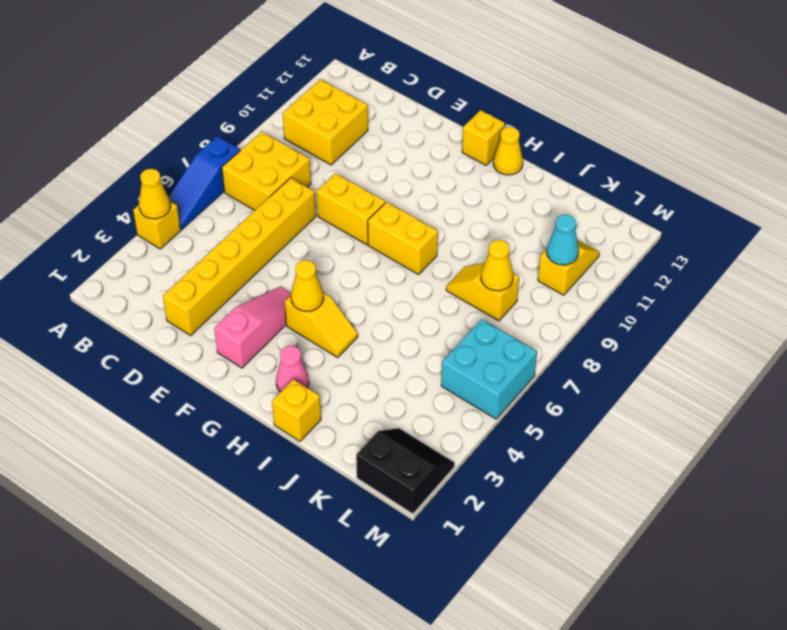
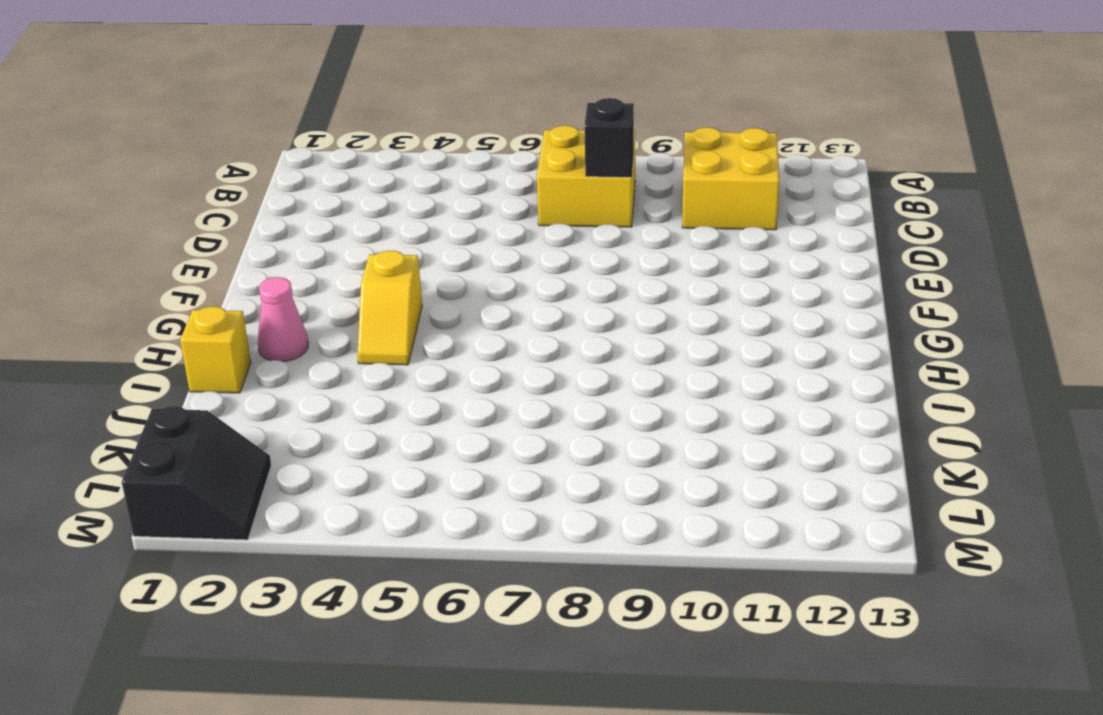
black brick C8 level 2 -> none
none -> yellow brick A4 level 1
none -> blue slope A5:A7 level 1 top 7
none -> yellow brick D2:D7 level 1

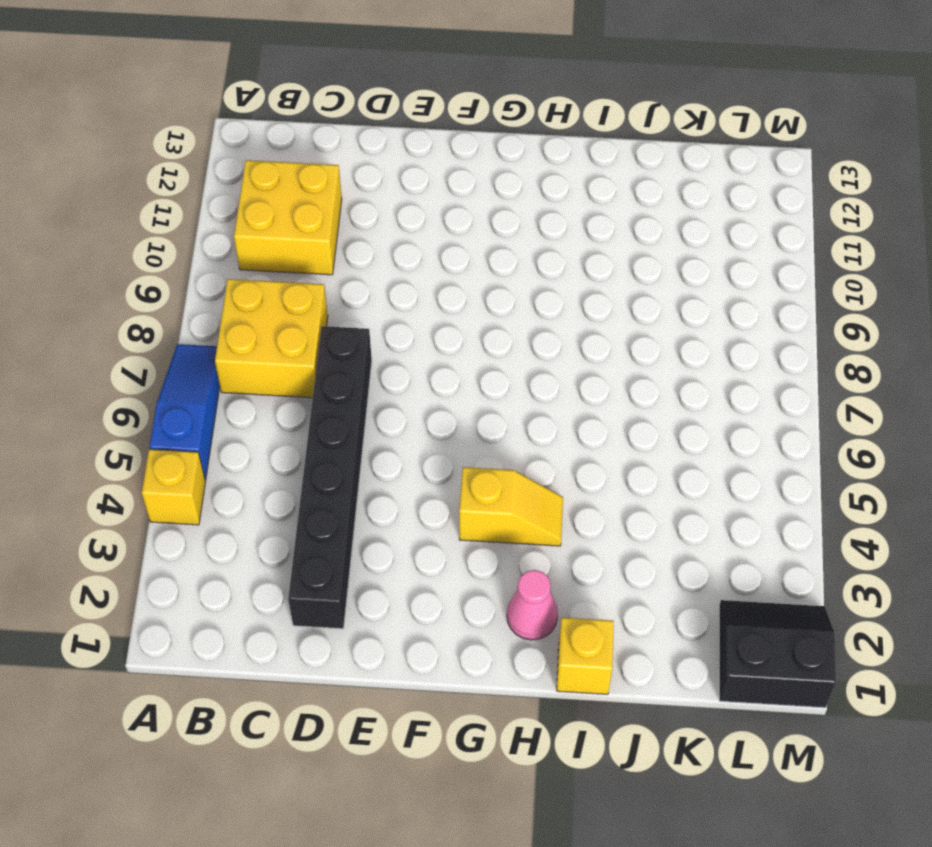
blue slope A5:A7 level 1 top 5 -> blue slope A5:A7 level 1 top 7
black brick D2:D7 level 1 -> yellow brick D2:D7 level 1
none -> yellow brick E8:F8 level 1
none -> pink slope F2:F4 level 1 top 2
none -> yellow brick G8:H8 level 1

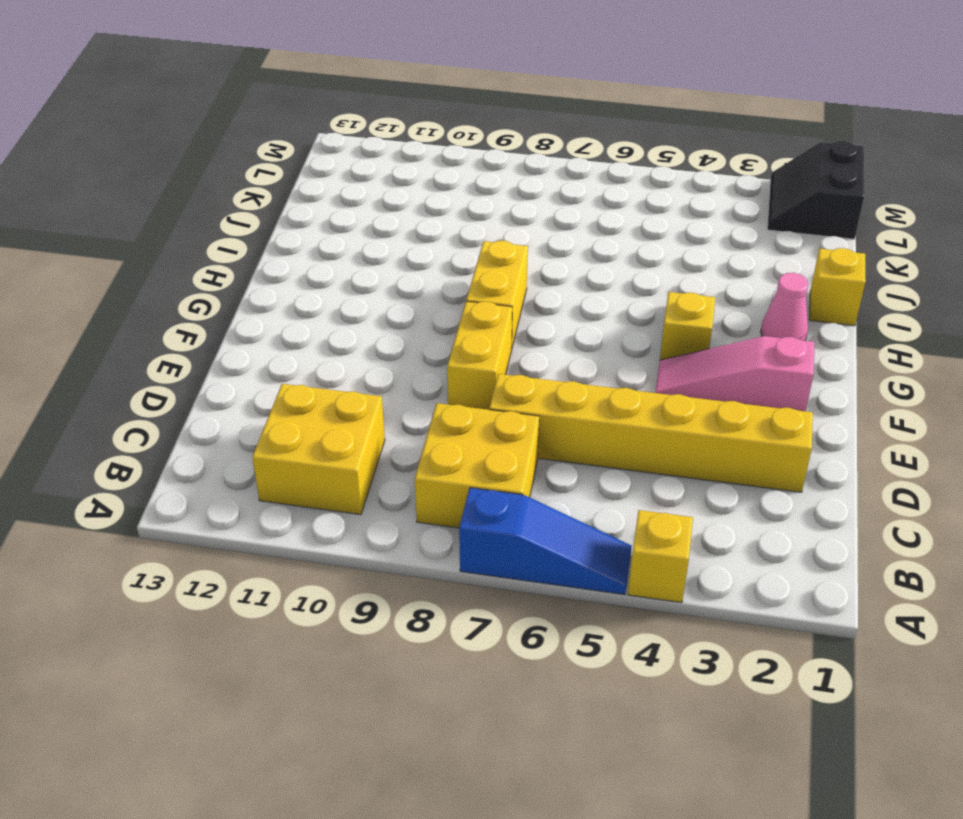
none -> yellow brick G13 level 1
none -> yellow cone H13 level 1
none -> yellow slope J8:K8 level 1 top K

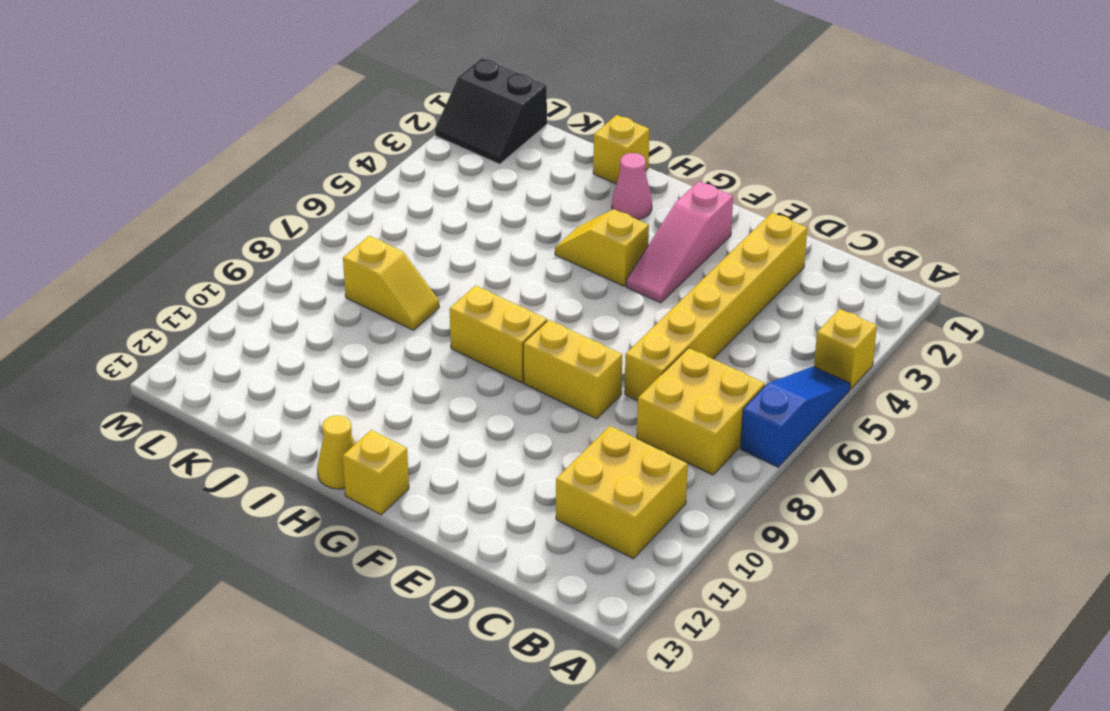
none -> cyan brick L5:M6 level 1
none -> yellow slope L10:L11 level 1 top 10
none -> yellow cone A4 level 2

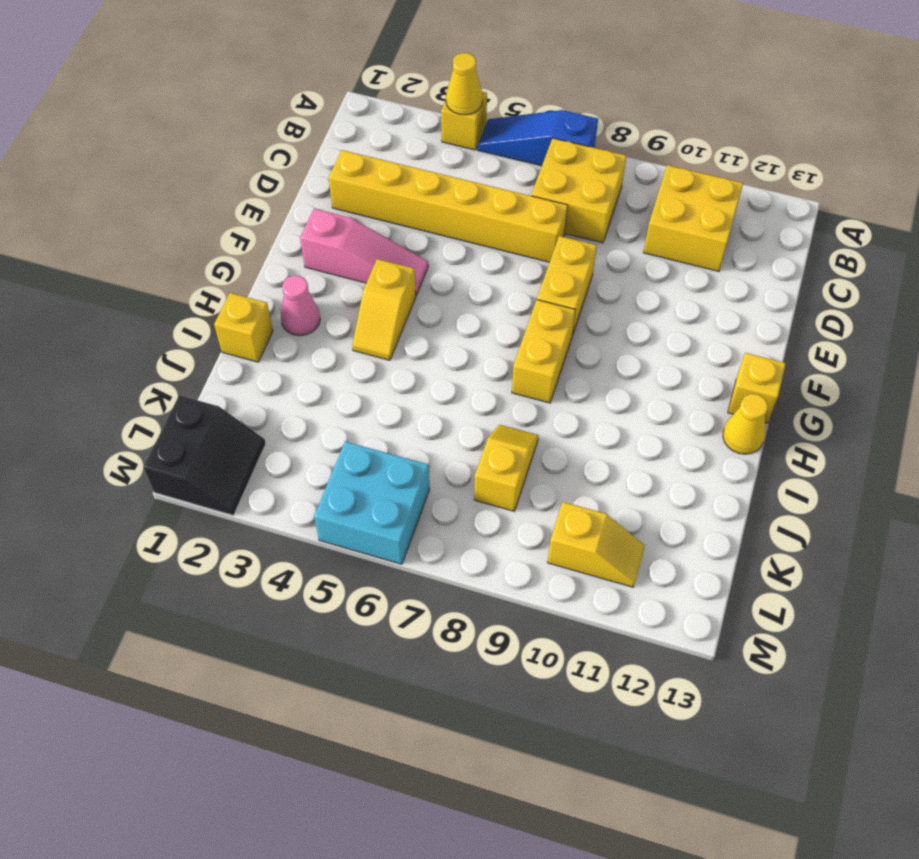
none -> yellow cone G4 level 2
none -> yellow cone K8 level 2
none -> cyan cone L10 level 2

